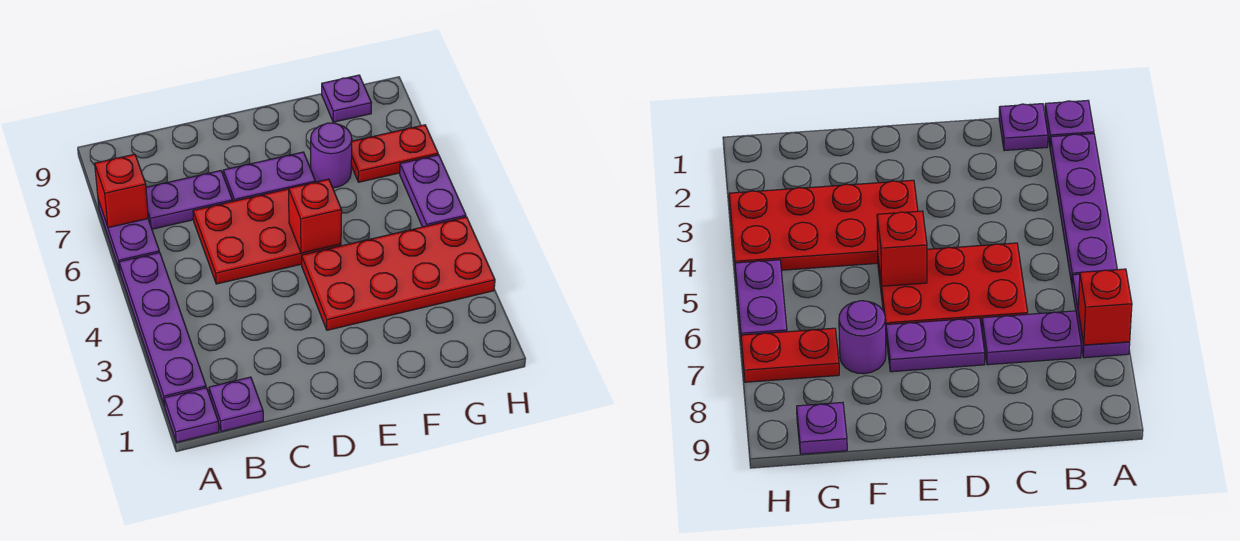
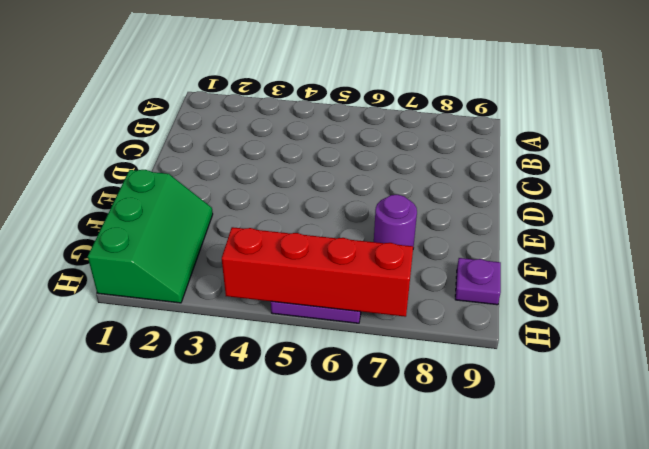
green slope F1:H2 level 1 top 1 -> none
red brick H4:H7 level 2 -> none
none -> purple plate A1 level 1
none -> purple plate A2:A5 level 1
none -> purple plate A6:A7 level 1

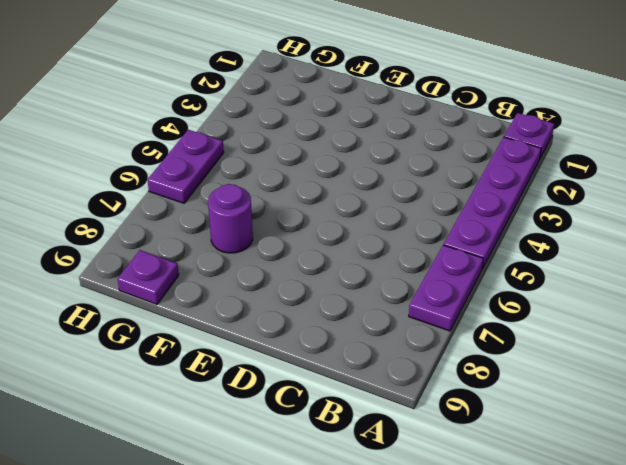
none -> purple plate B1 level 1
none -> purple plate B7:C7 level 1
none -> red plate C5:E6 level 1

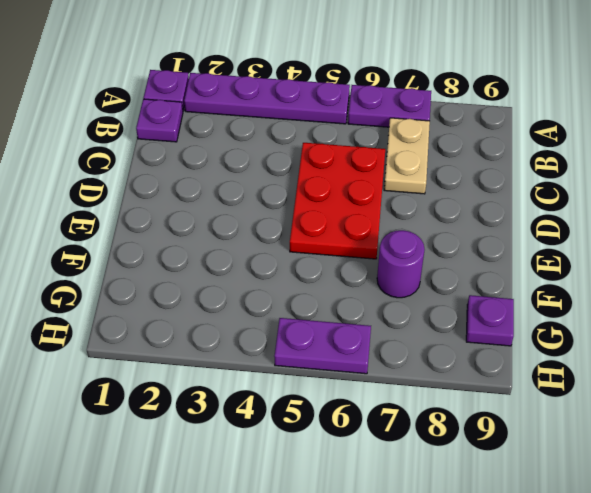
tan plate B7:C7 level 1 -> purple plate B7:C7 level 1
none -> purple plate D7:E7 level 1
none -> red plate E3:H4 level 1
none -> red plate G7:H7 level 1

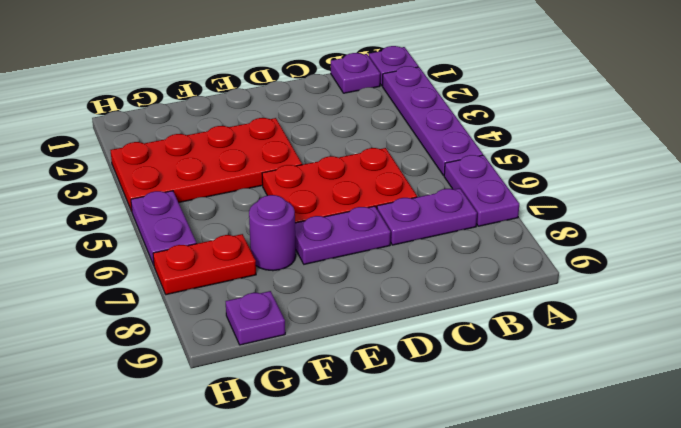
none -> red brick A7 level 2
none -> red brick E5 level 2

